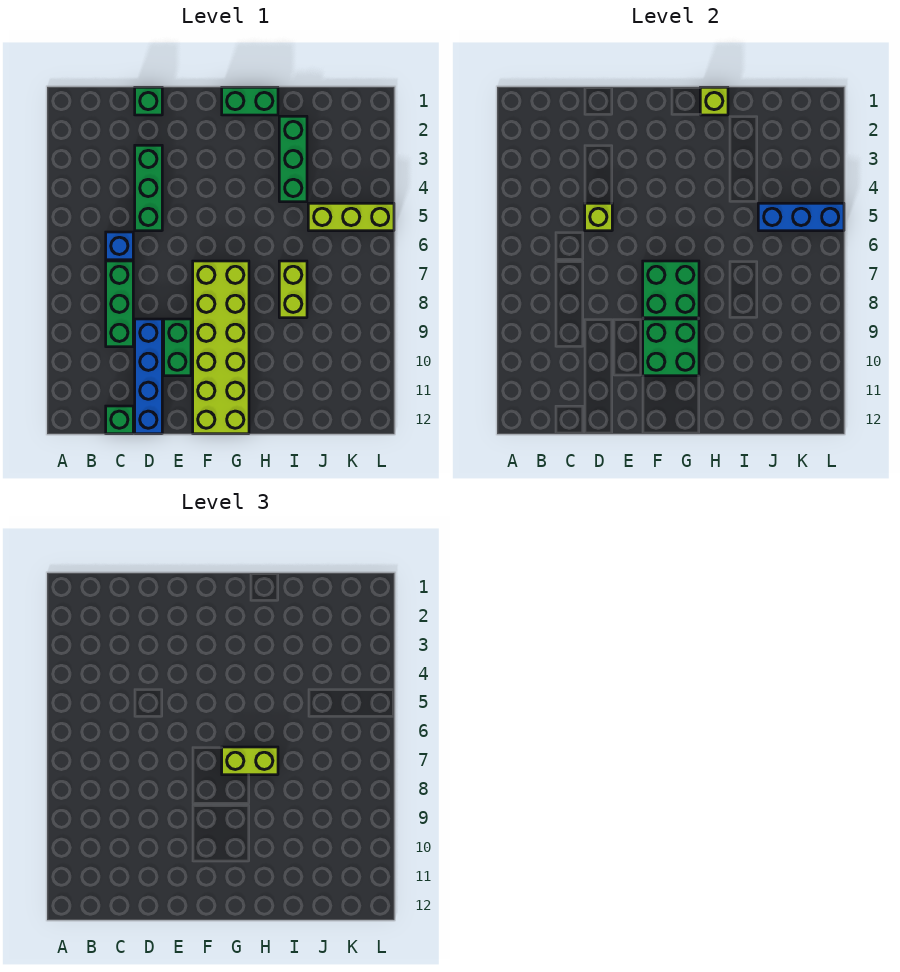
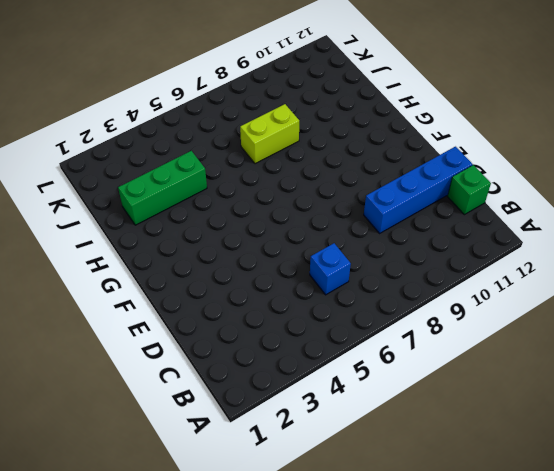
none -> green brick C7:C9 level 1
none -> green brick D1 level 1
none -> green brick D3:D5 level 1

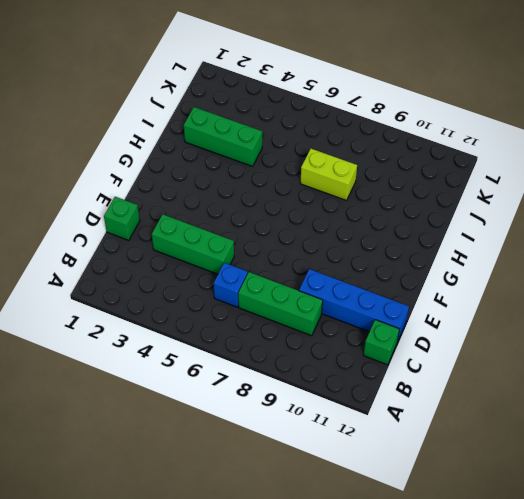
none -> green brick E9:E10 level 1
none -> lime brick F7:G12 level 1
none -> green brick G1:H1 level 1

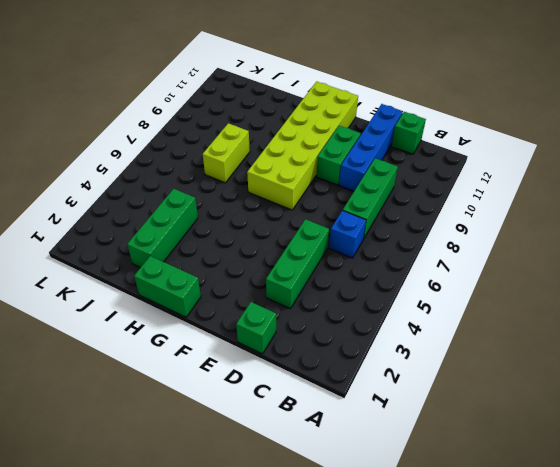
none -> lime brick J5:L5 level 1
none -> lime brick D5 level 2
none -> green brick F7:G8 level 2

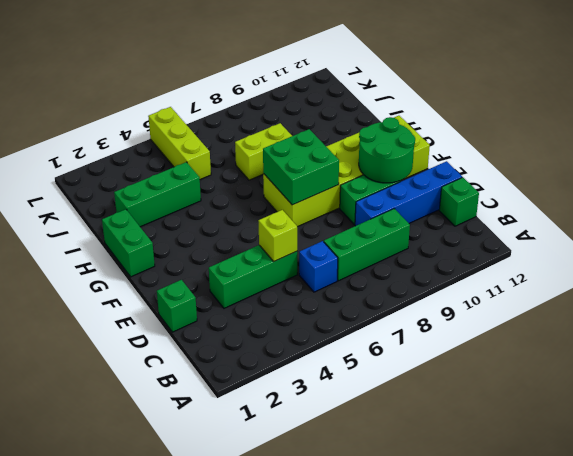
green round brick E10:F11 level 2 -> green brick F9:G10 level 2
none -> lime brick H1 level 2
none -> blue brick J5:L5 level 2
none -> lime brick G7:H7 level 3

